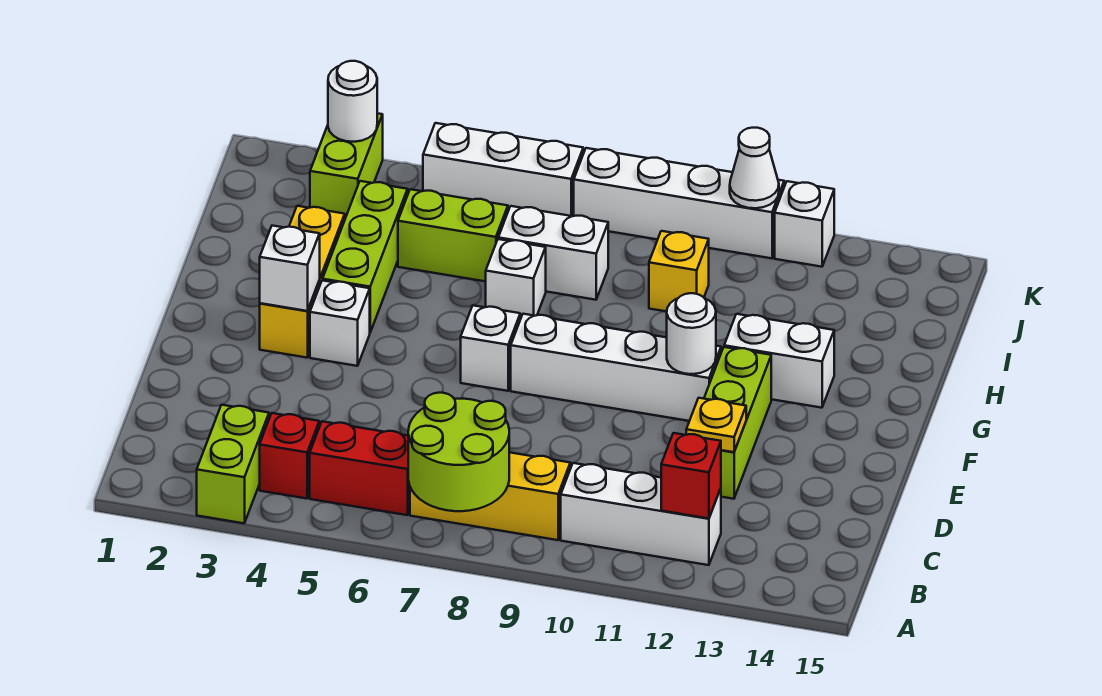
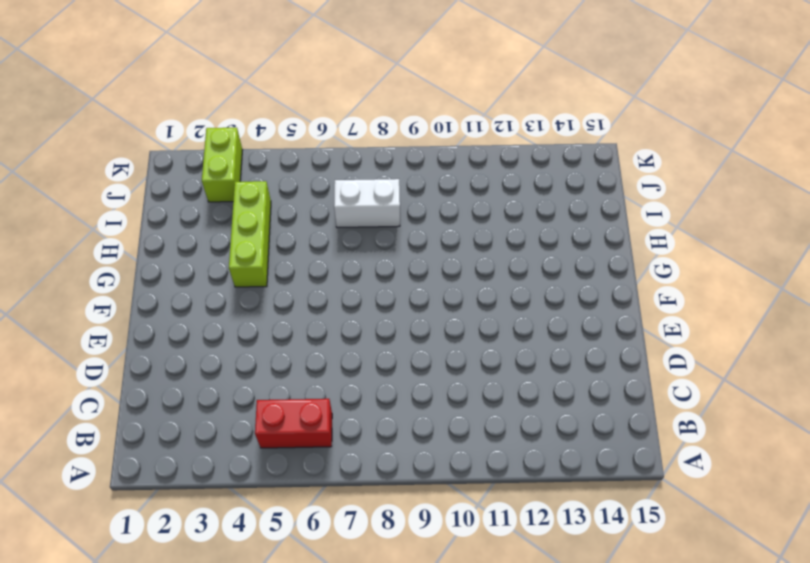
none -> lime brick A3:B3 level 1
none -> red brick B4 level 1
none -> yellow brick B7:B9 level 1

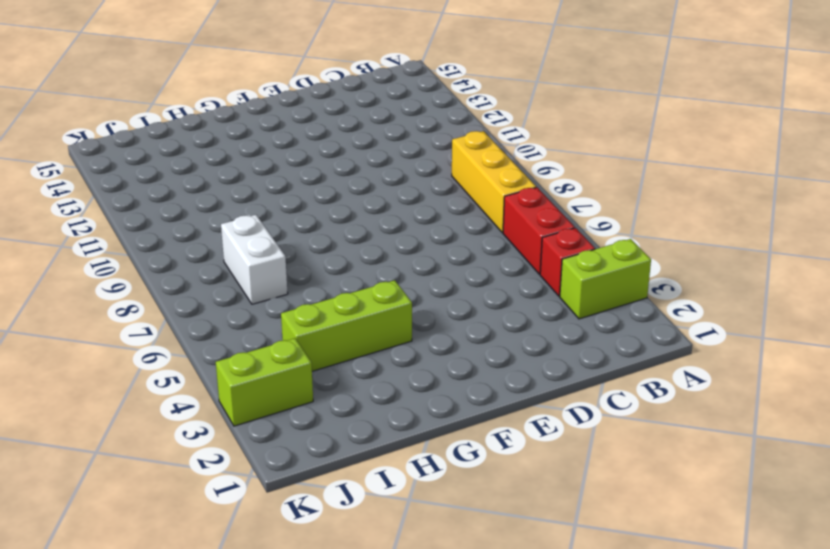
none -> white brick B10:B12 level 1
none -> lime brick D12:F12 level 1
none -> yellow brick F3:H3 level 1

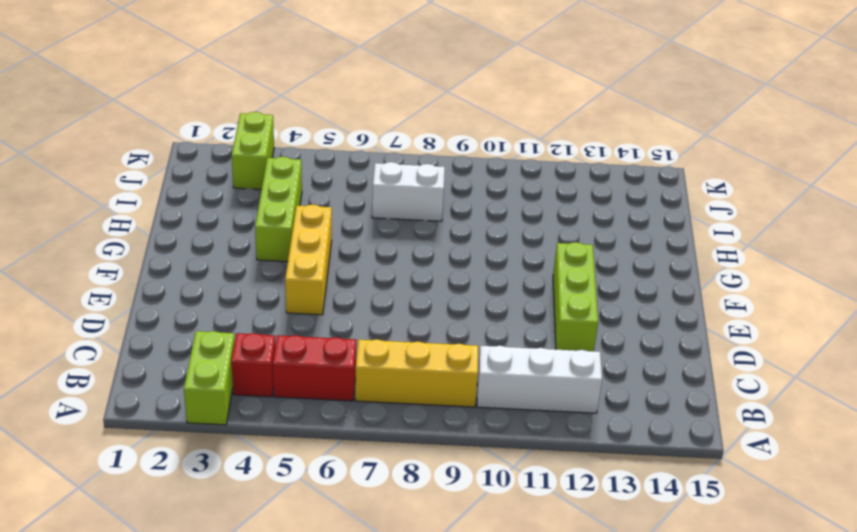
yellow brick E5:G5 level 1 -> yellow brick F3:H3 level 1
none -> white brick F4 level 1
none -> white brick F7 level 1
none -> white brick F8:F11 level 1

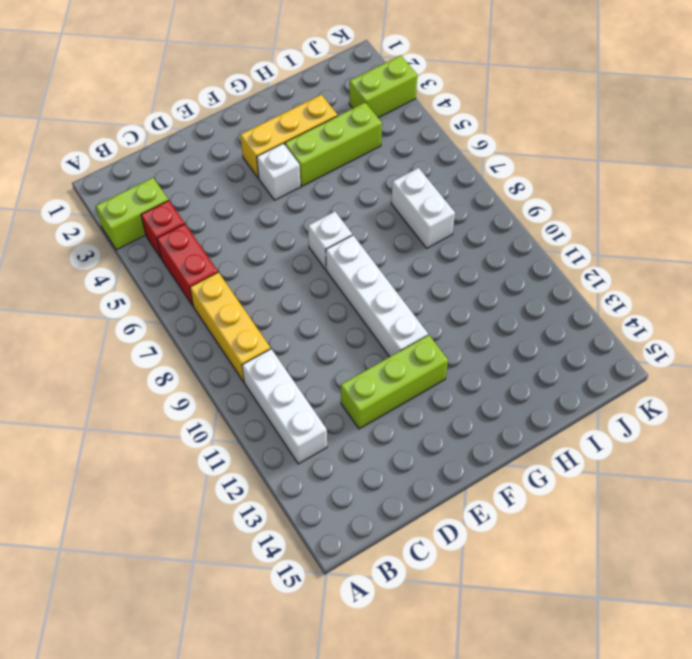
none -> white brick G12:G13 level 1
none -> white brick H7 level 1
none -> lime brick I5:I6 level 1

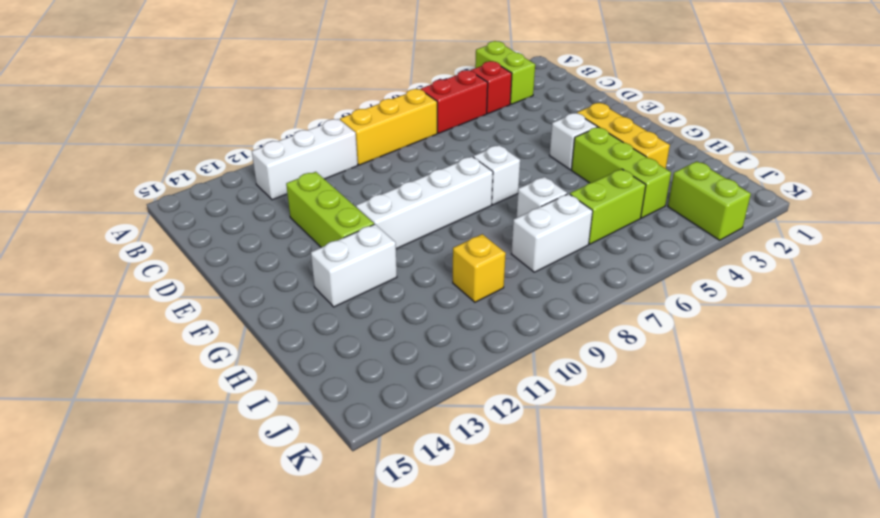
none -> white brick K5:K7 level 1
none -> white brick K8:K11 level 1
none -> white brick K12 level 1

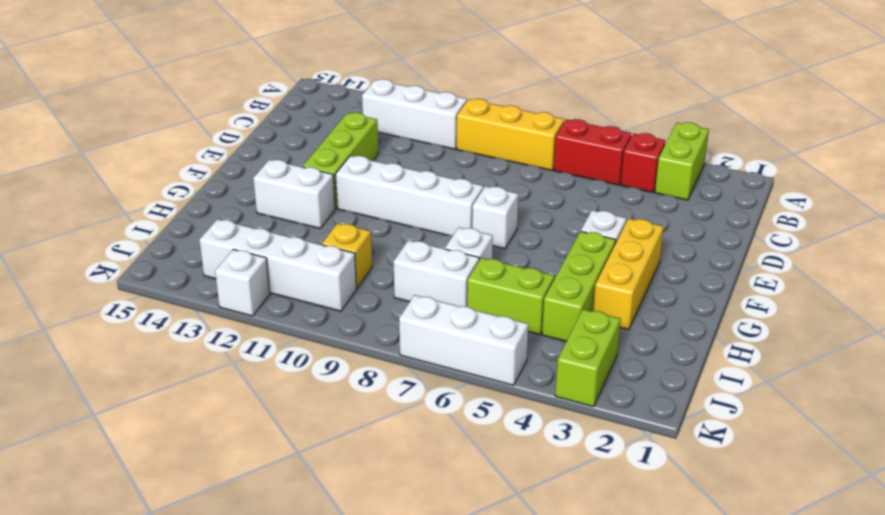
white brick J10:J13 level 1 -> white brick K8:K11 level 1
none -> lime round brick A7:B8 level 2
none -> red brick B12 level 2
none -> yellow plate D12 level 2

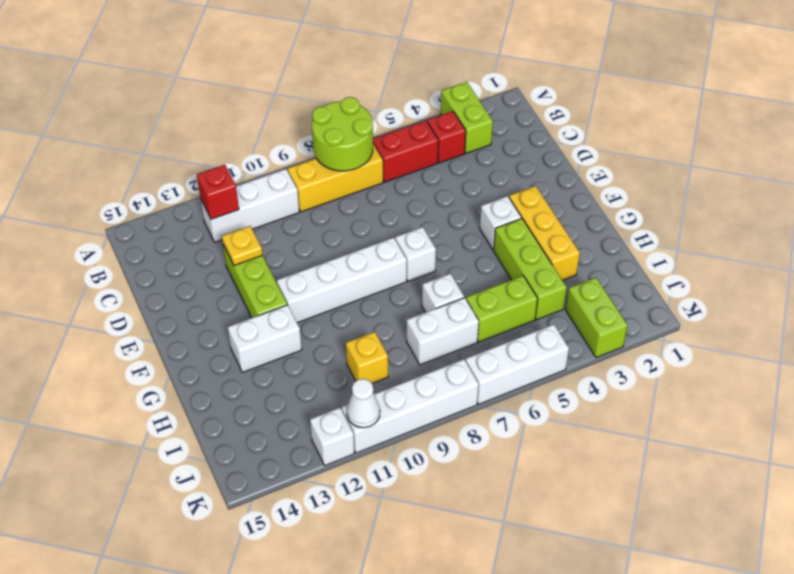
none -> white brick F3 level 2
none -> white round brick F11 level 2
none -> white round brick K3 level 2

